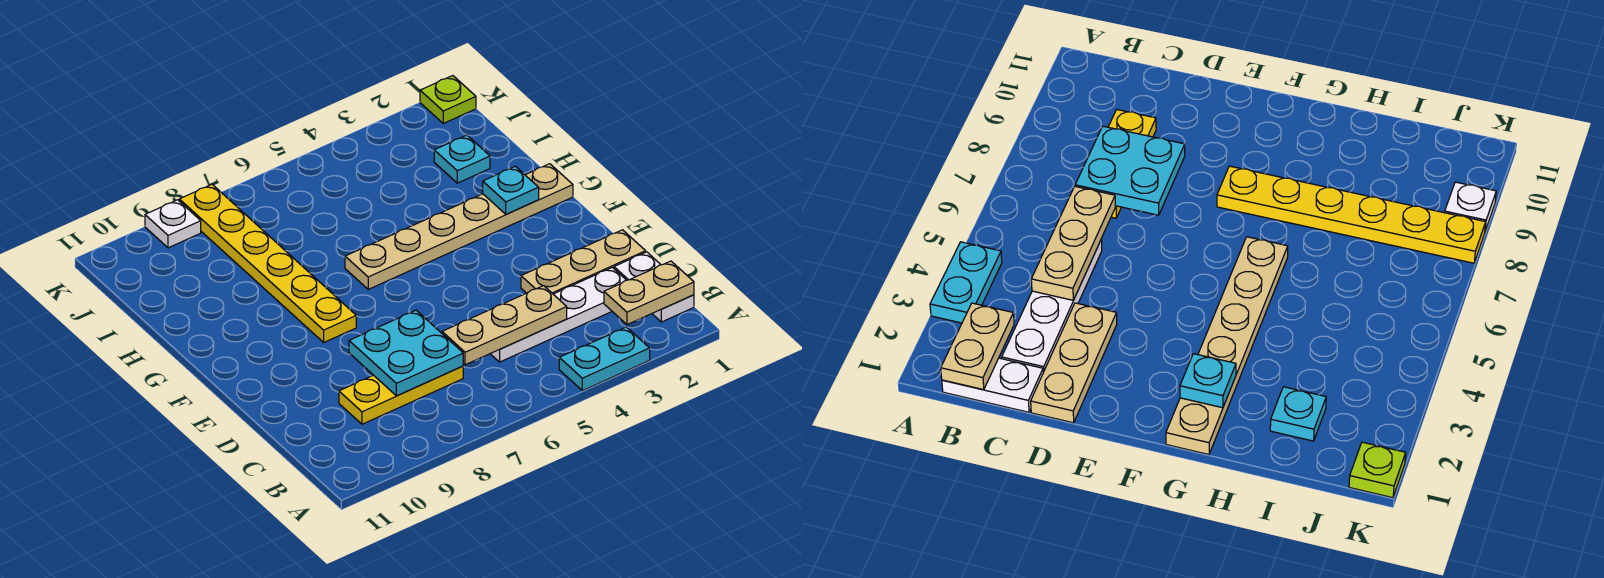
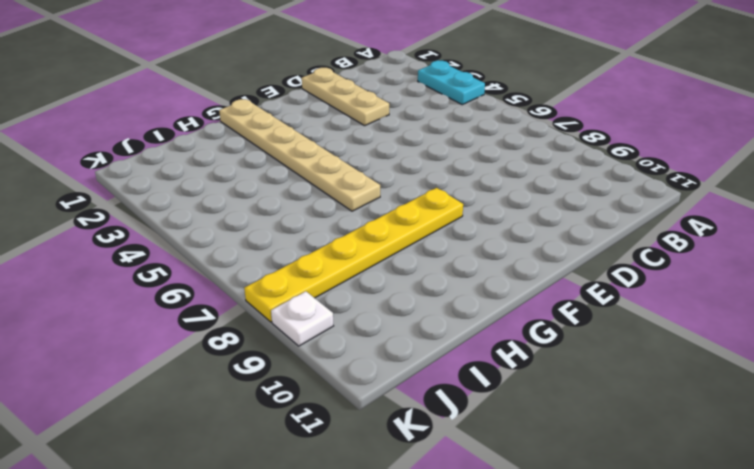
none -> white plate B1:C1 level 1
none -> white plate C2:C5 level 1
none -> yellow plate C7:C9 level 1

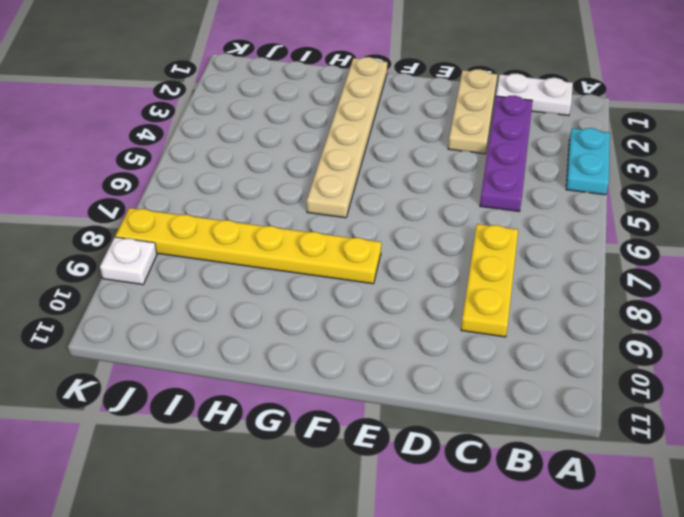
purple plate C2:C5 level 1 -> white plate C2:C5 level 1
none -> cyan plate I2 level 1
none -> lime plate K1 level 1
none -> tan plate B1:B2 level 2

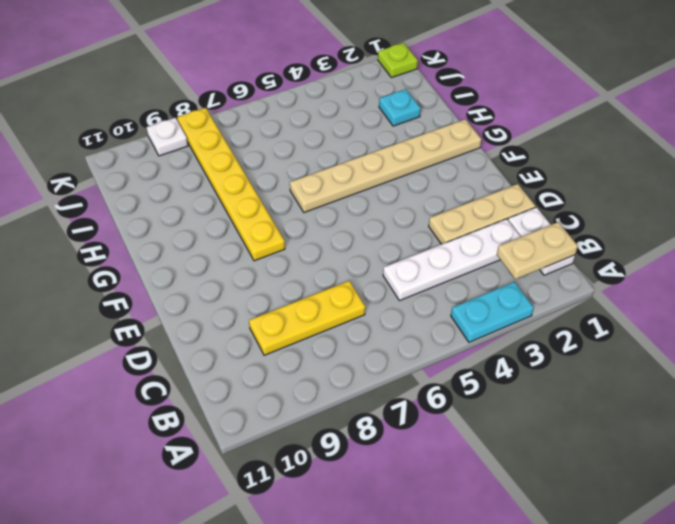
none -> tan plate C4:C6 level 2
none -> cyan plate C7:D8 level 2
none -> cyan plate G2 level 2

